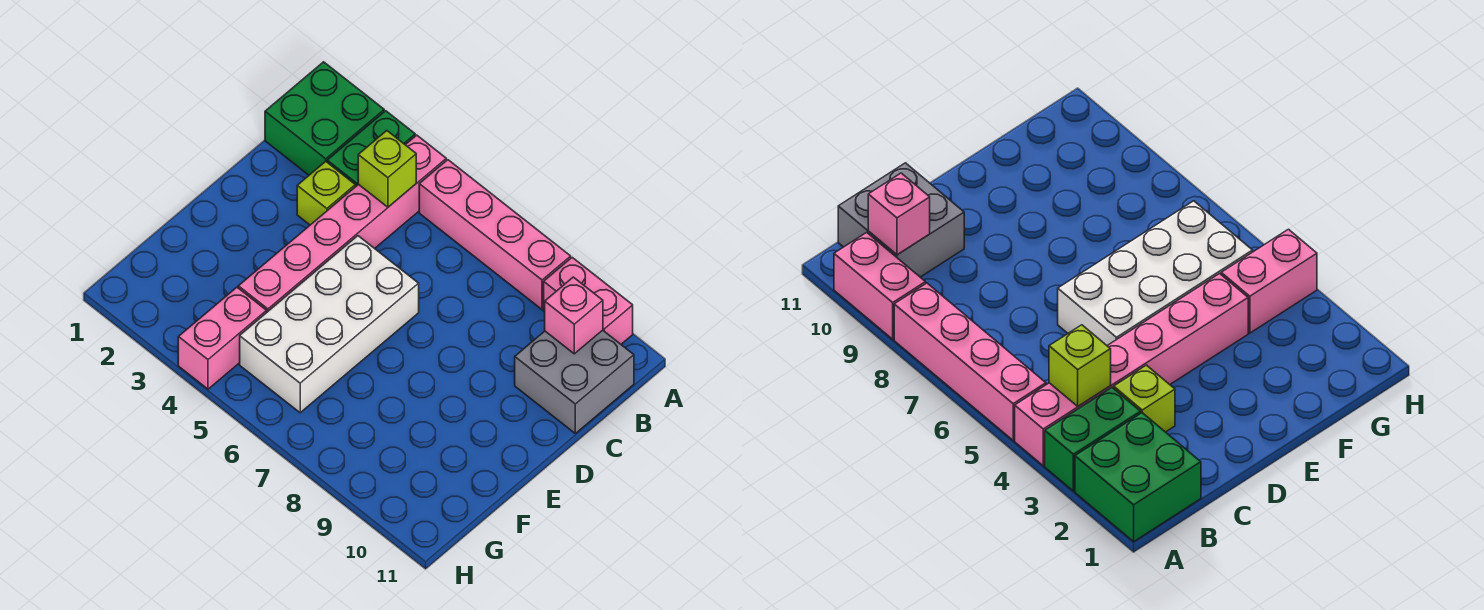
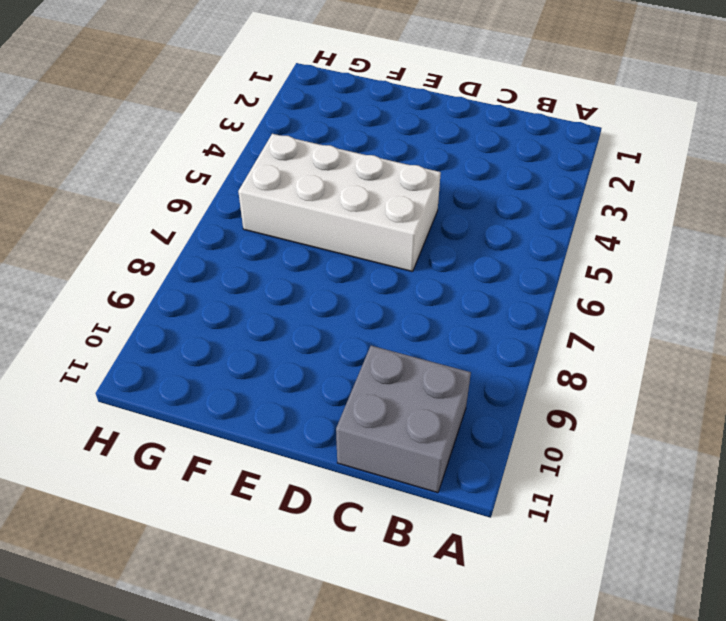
none -> green brick A1:B2 level 1
none -> green brick A3:B3 level 1

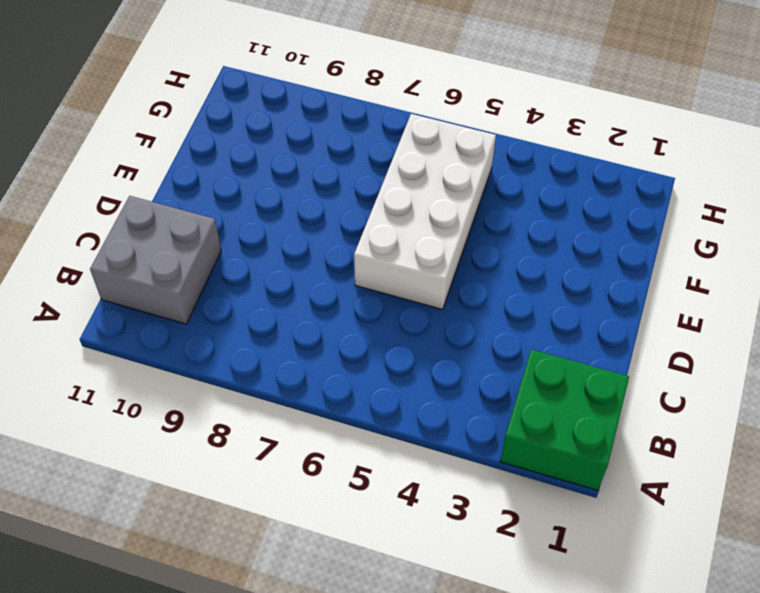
none -> green brick A3:B3 level 1
none -> pink brick A4:F4 level 1

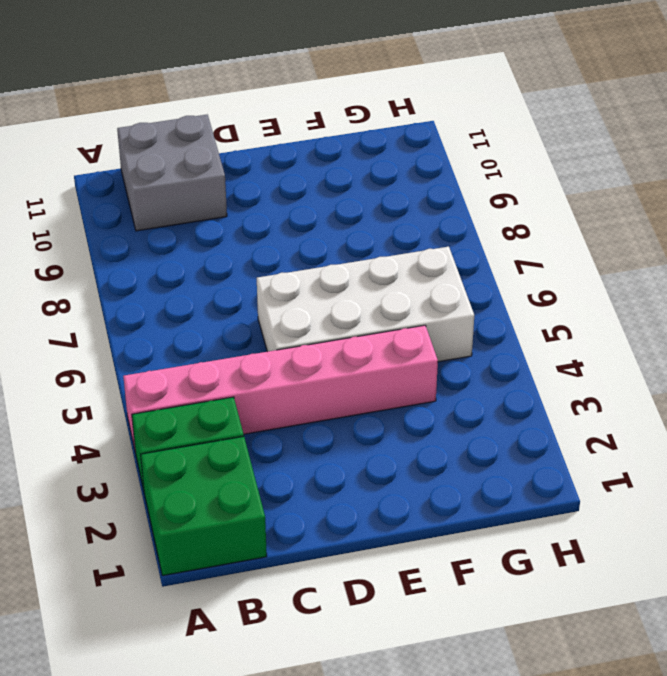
none -> pink brick A5:A8 level 1
none -> pink brick A9:A10 level 1

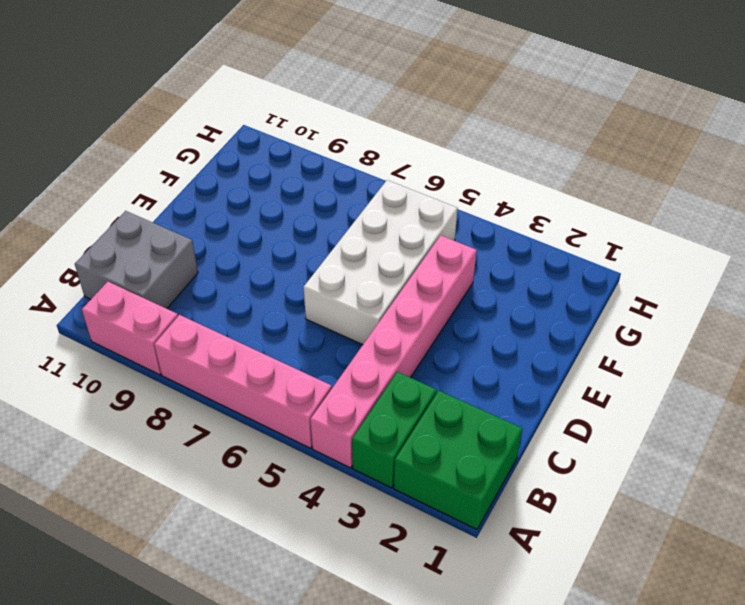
none -> lime brick C3 level 1
none -> pink brick G4:H4 level 1

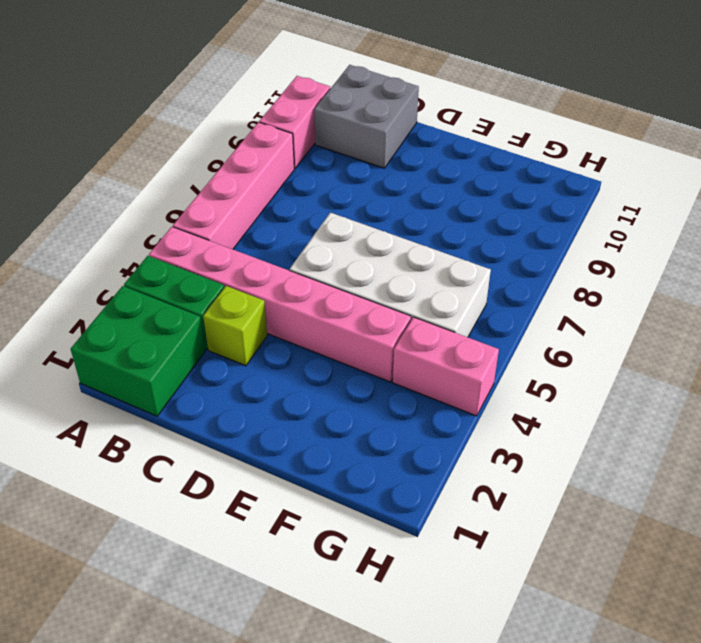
none -> lime brick B4 level 2
none -> pink brick B10 level 2

